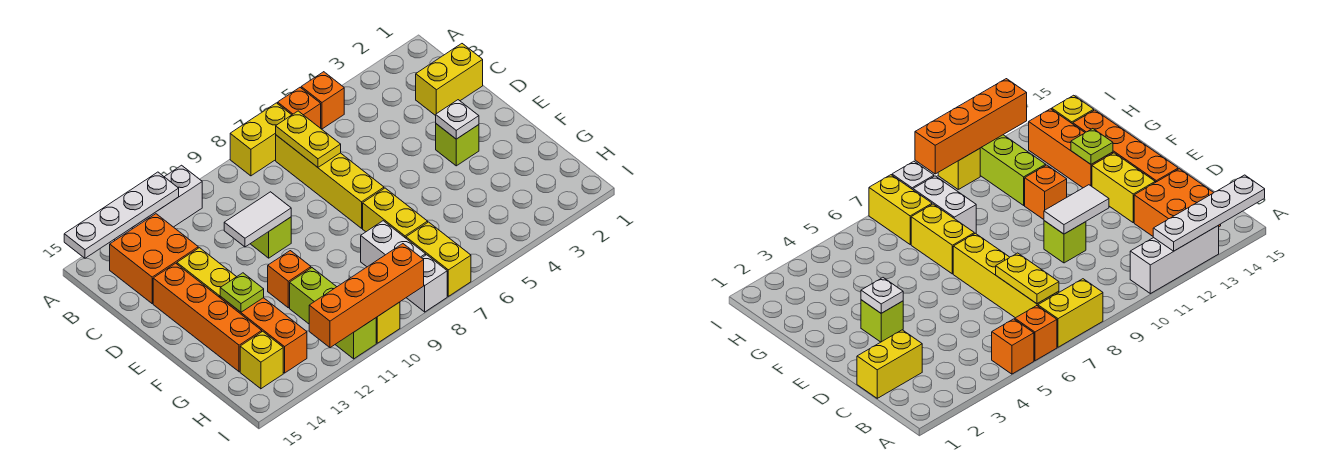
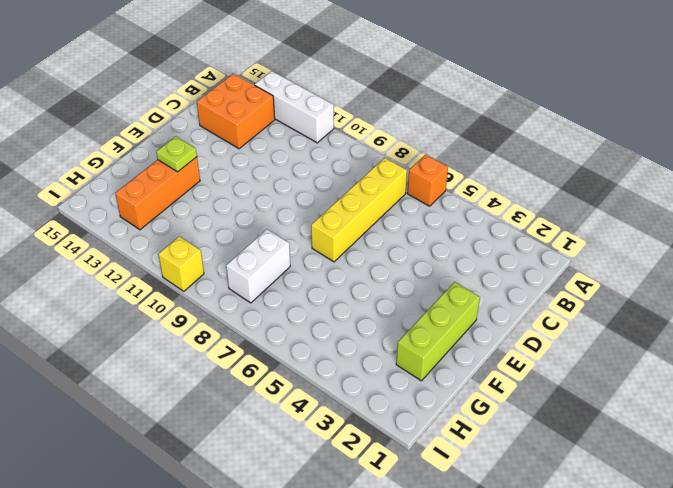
lime brick E2:G2 level 1 -> lime brick G11:I11 level 1
none -> orange brick A5 level 1
none -> yellow brick A7:A8 level 1
none -> yellow brick C1:C2 level 1

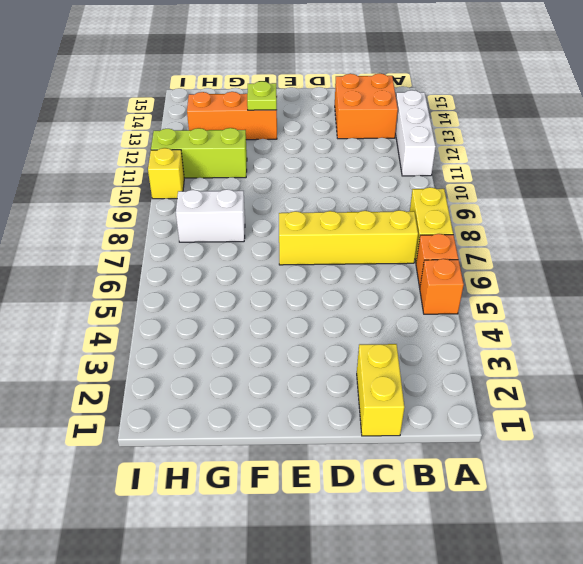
none -> lime brick D10 level 1
none -> yellow brick D13:E13 level 1
none -> orange brick D14:G14 level 1

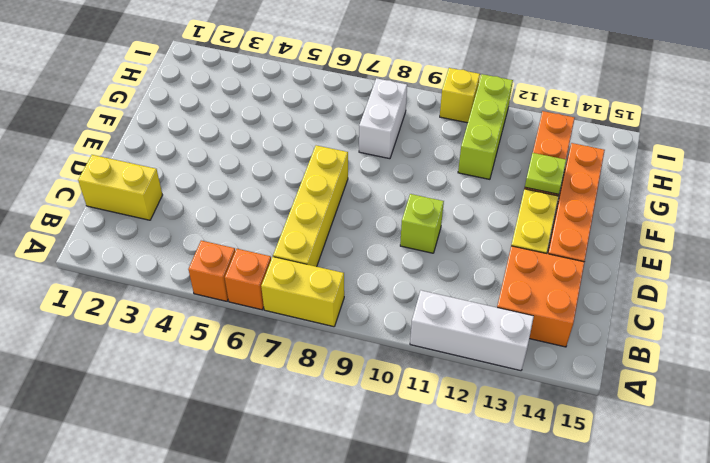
none -> lime brick E3 level 1
none -> yellow brick F7:G7 level 1
none -> orange brick F11 level 1

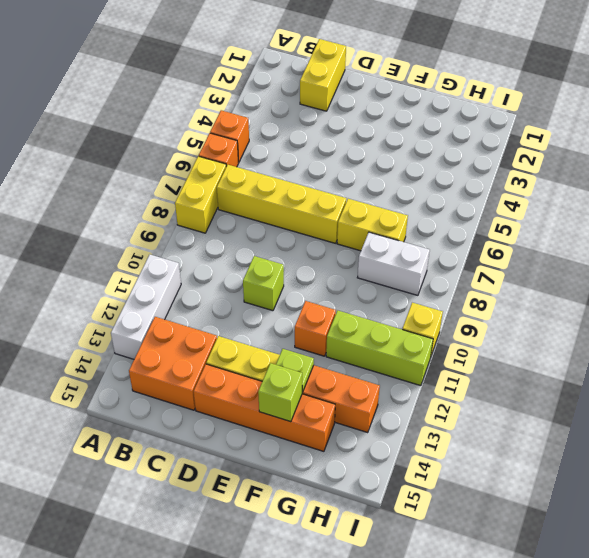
lime brick F14 level 2 -> lime brick E3 level 1
none -> yellow brick H7:I7 level 1
none -> yellow brick H14 level 1
none -> white brick I8 level 1

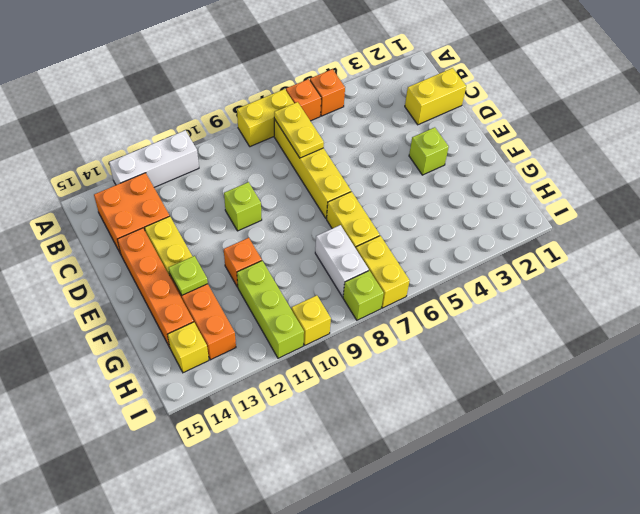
lime brick I8 level 1 -> white brick I8 level 1
none -> white plate A12:A15 level 2
none -> white tile D10:D11 level 2
none -> white plate E3 level 2

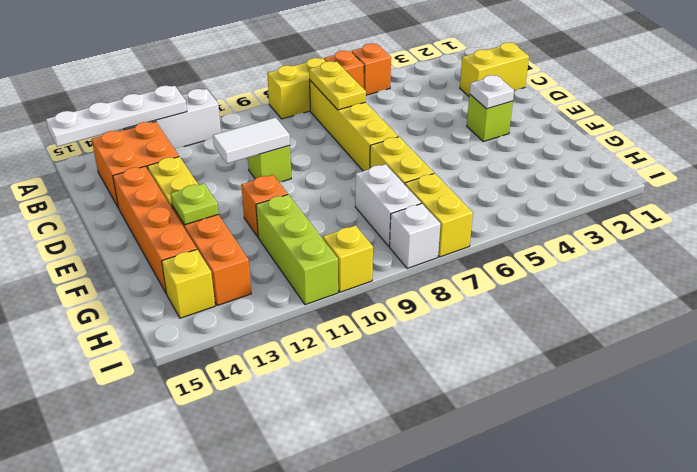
none -> orange brick I9:I12 level 2

